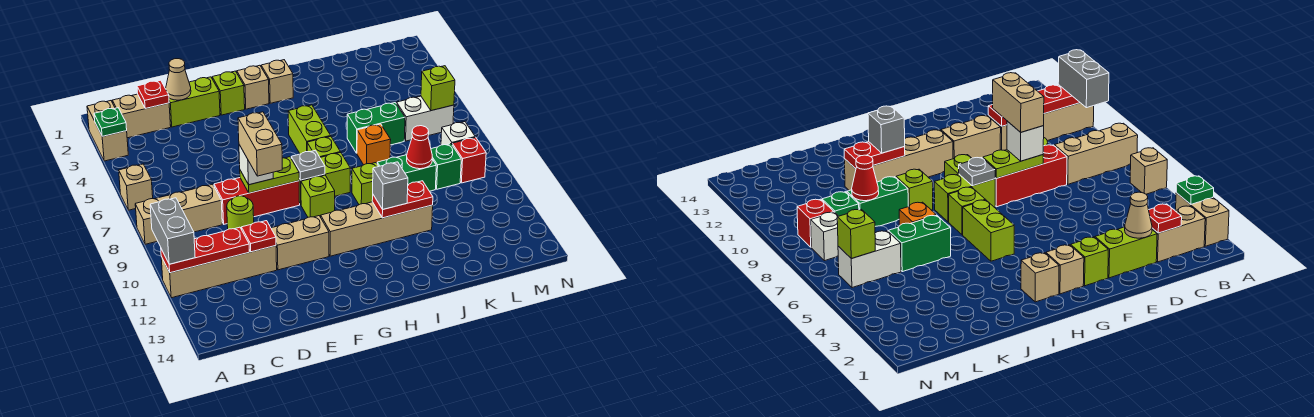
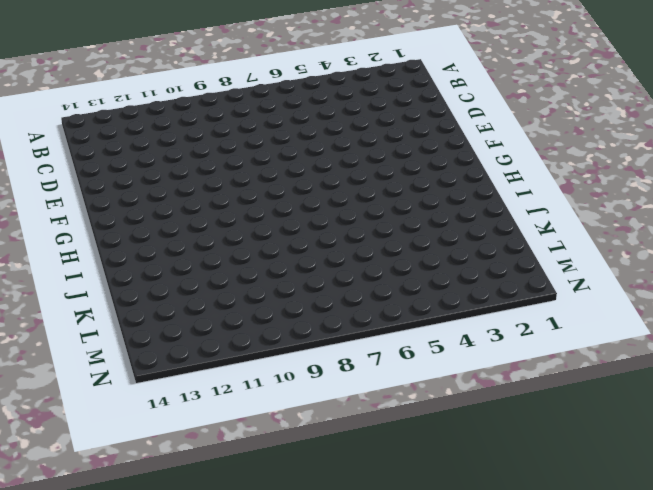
none -> tan brick A2:A3 level 1
none -> tan brick A6 level 1
none -> tan brick A8:C8 level 1
none -> tan brick A11:D11 level 1

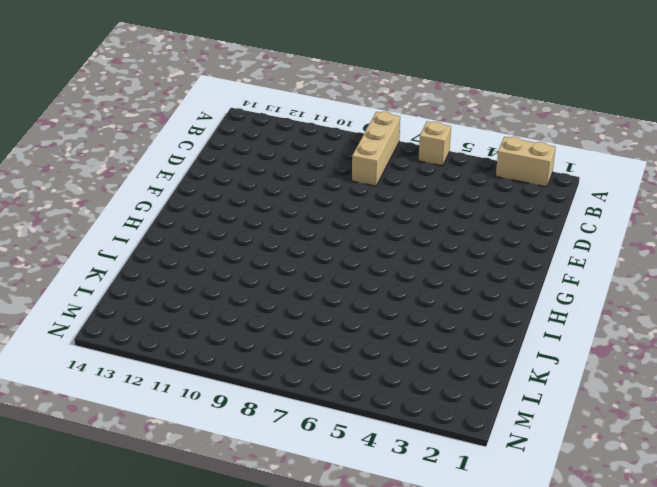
none -> tan brick A11:D11 level 1
none -> tan brick B2:C2 level 1
none -> lime brick D2:E2 level 1
none -> red brick D8:F8 level 1

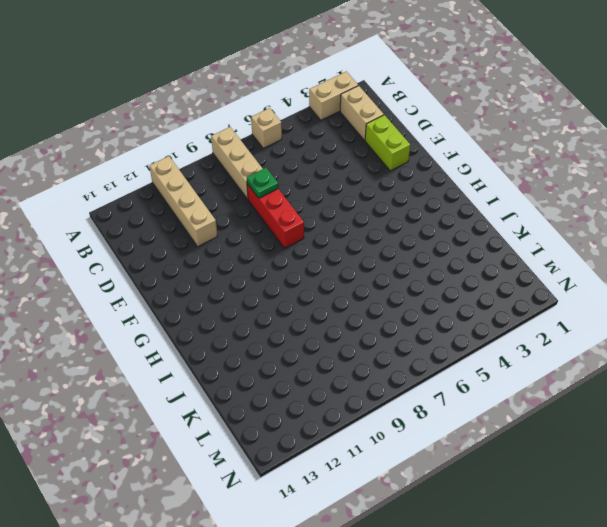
green plate D8 level 2 -> green plate A3 level 2
none -> lime round brick D9 level 1
none -> tan brick E11:F11 level 1
none -> lime brick F2 level 1
none -> tan brick G2 level 1

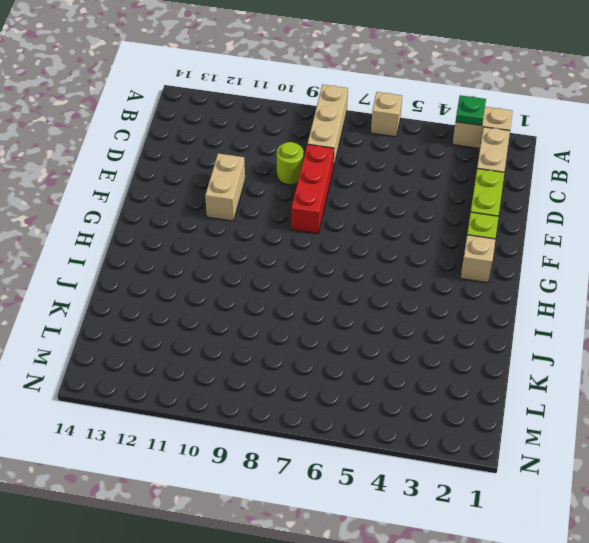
none -> tan brick A11:D11 level 1
none -> lime brick G8:H8 level 1
none -> lime brick G9 level 1
none -> tan brick G11:J11 level 1

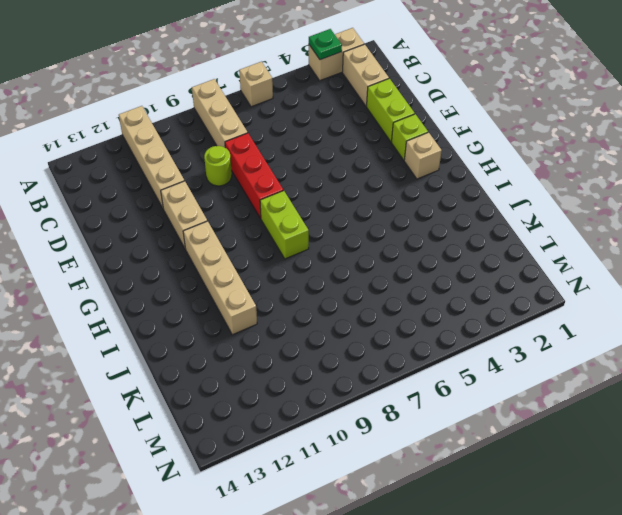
none -> lime brick G9 level 1
none -> tan brick H2 level 1
none -> lime brick H5:H6 level 1
none -> lime brick H7 level 1

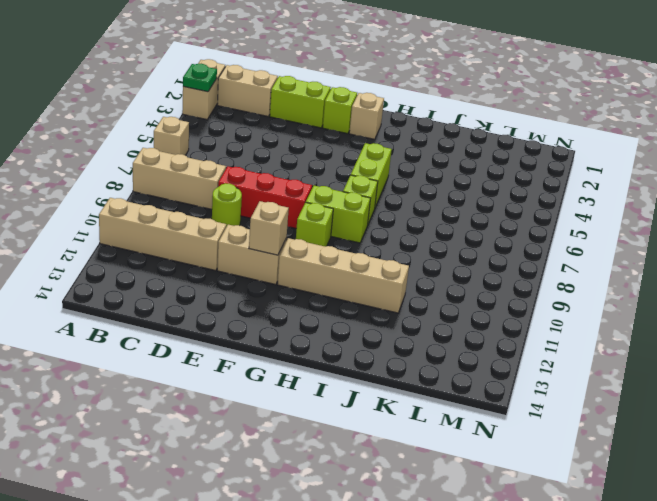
tan brick F11 level 2 -> tan brick H2 level 1
none -> lime brick I9 level 1
none -> green brick J6:K6 level 1
none -> orange brick J7 level 1
none -> green brick J9:K9 level 1

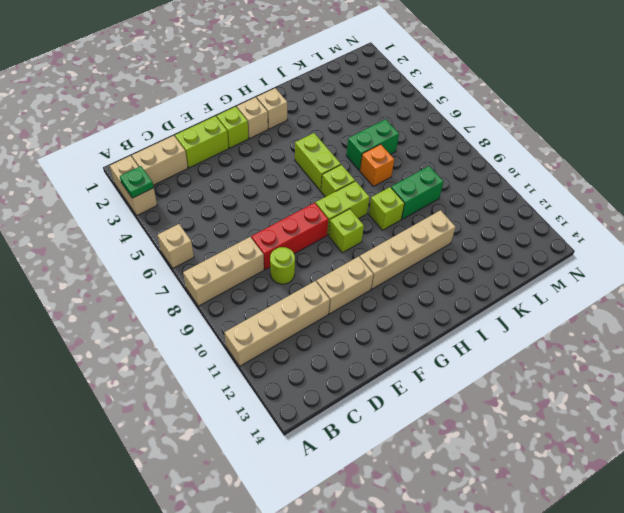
none -> white brick L6:M6 level 1
none -> green brick L9 level 1
none -> white brick M8 level 1
none -> red brick M9 level 1

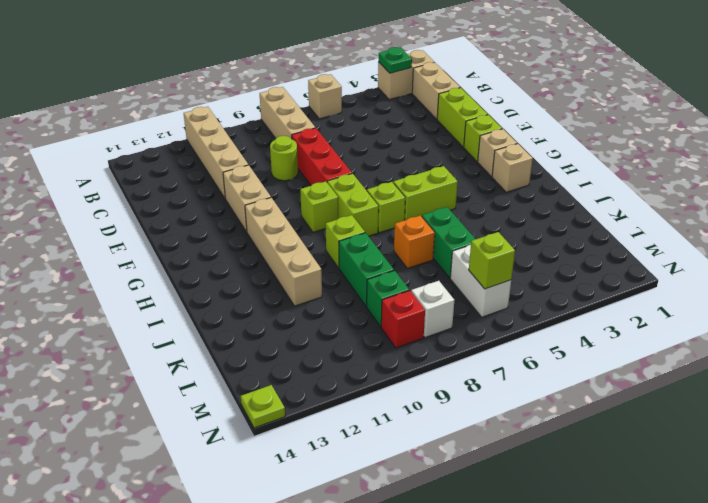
lime plate N14 level 1 -> none
none -> red plate A11:C11 level 2
none -> red plate C2 level 2
none -> tan cone D2 level 2
none -> red plate D11 level 2

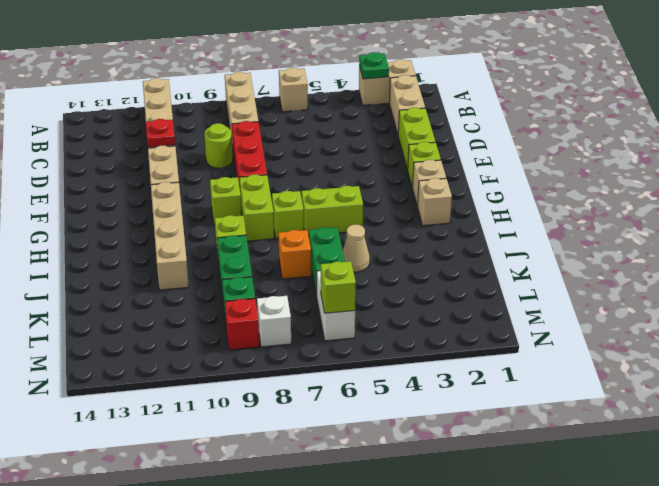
tan cone J5 level 1 -> tan cone D2 level 2
none -> red plate A11:C11 level 2
none -> red plate C2 level 2
none -> lime plate E8:F8 level 2
none -> grey plate G8 level 2

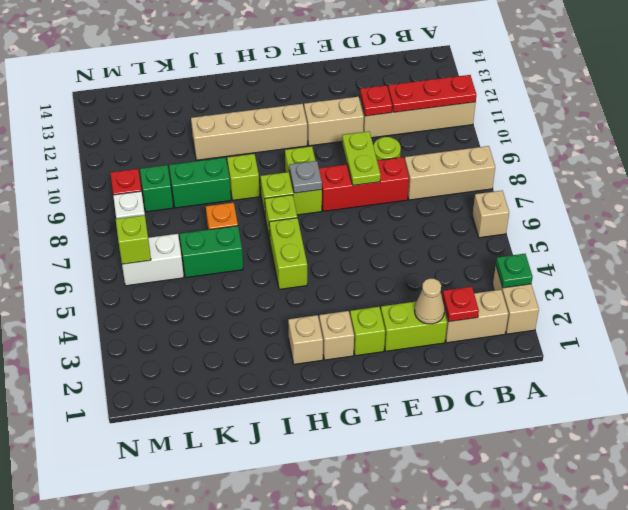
lime plate E8:E9 level 2 -> lime plate E8:F8 level 2
none -> red plate I11:J11 level 2
none -> red cone K9 level 2
none -> grey brick A10:A11 level 3
none -> white brick E8 level 3

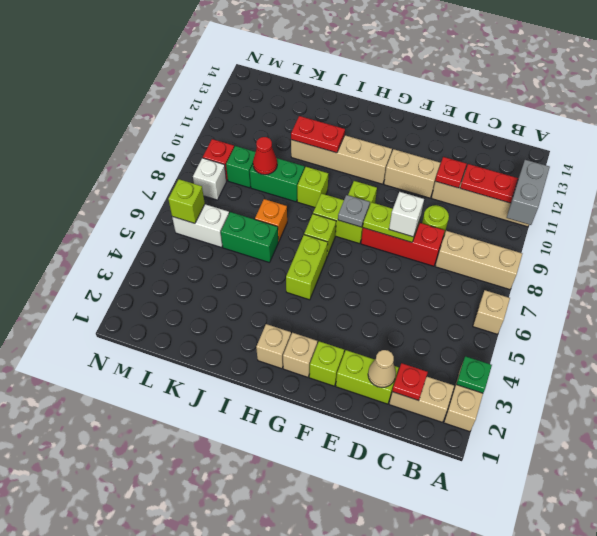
none -> grey brick I11 level 3
none -> tan brick E8:E9 level 4

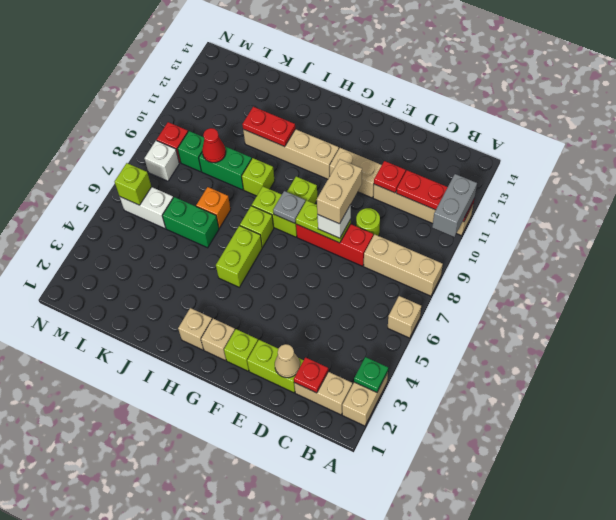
none -> grey brick I11 level 3

